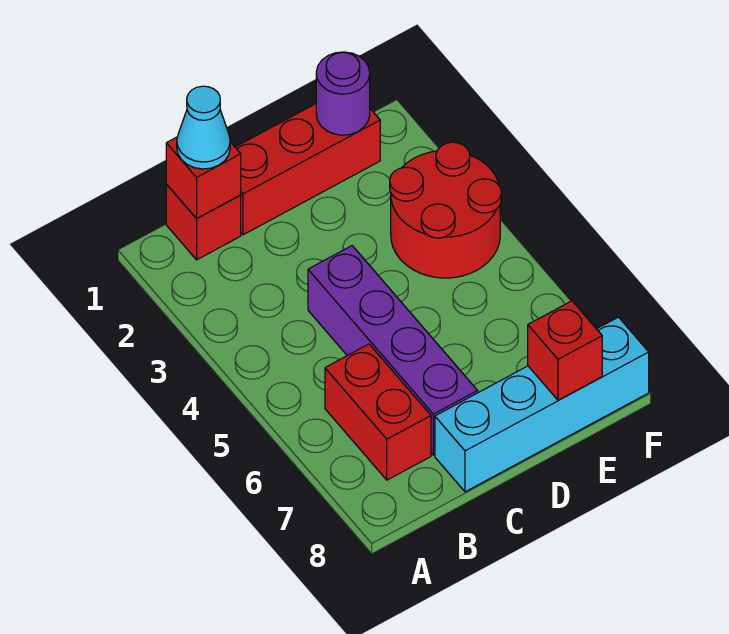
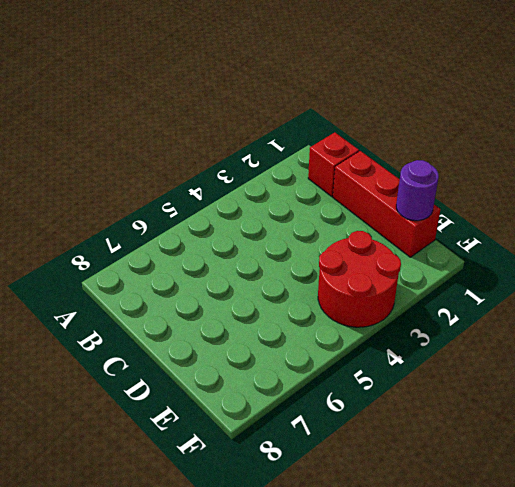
none -> red brick B6:B7 level 1
none -> purple brick C4:C7 level 1

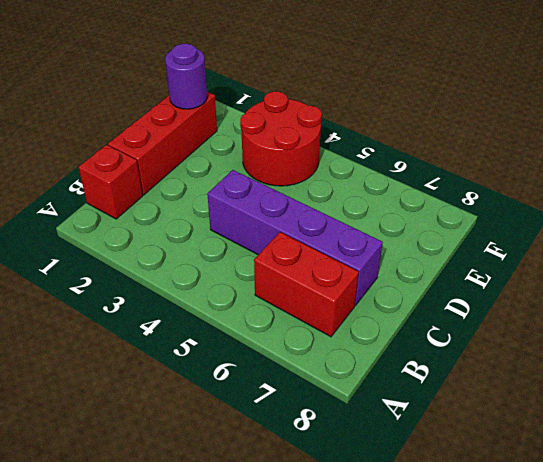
none -> cyan brick C8:F8 level 1
none -> red brick B1 level 2

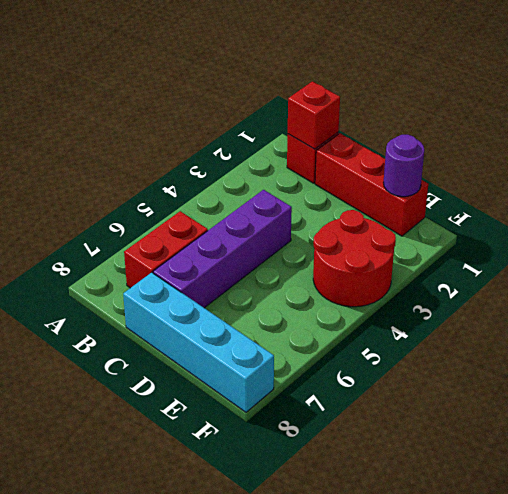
none -> red brick E8 level 2
none -> cyan cone B1 level 3

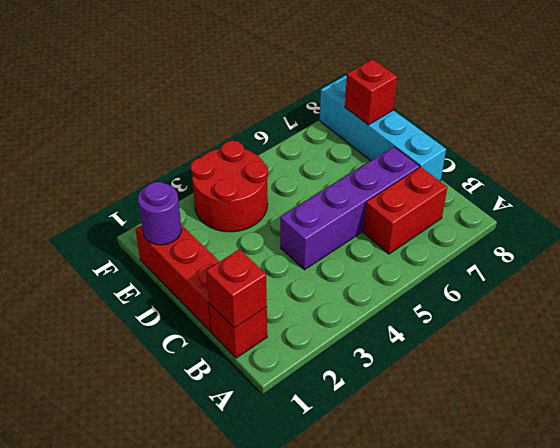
none -> cyan cone B1 level 3

